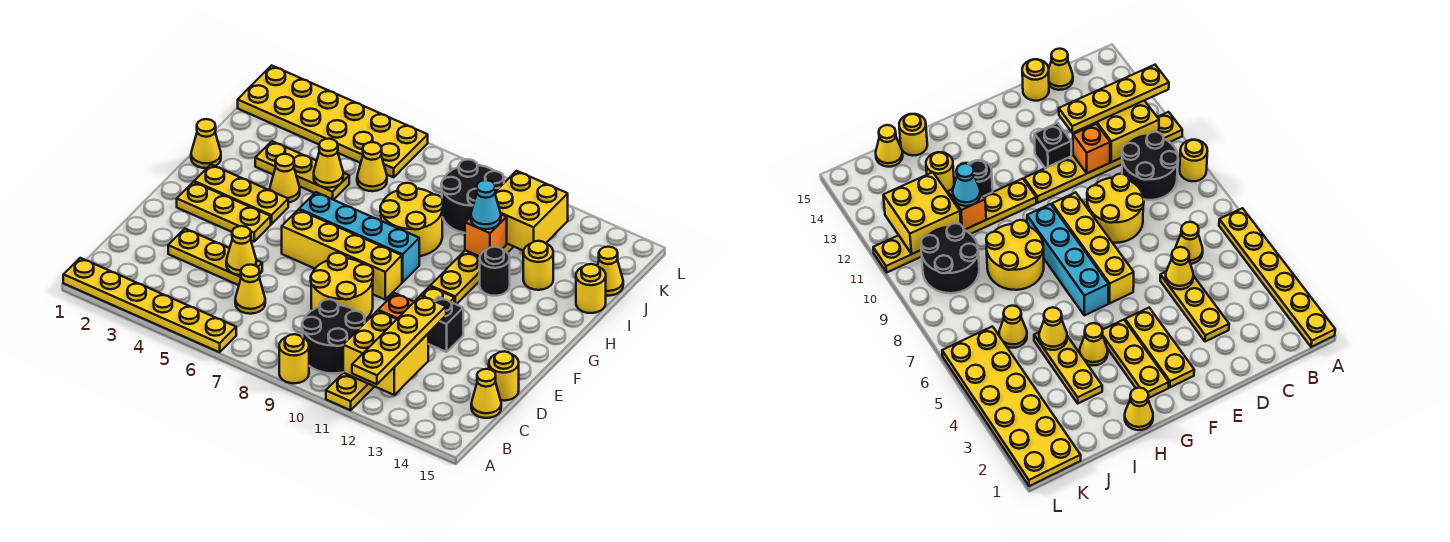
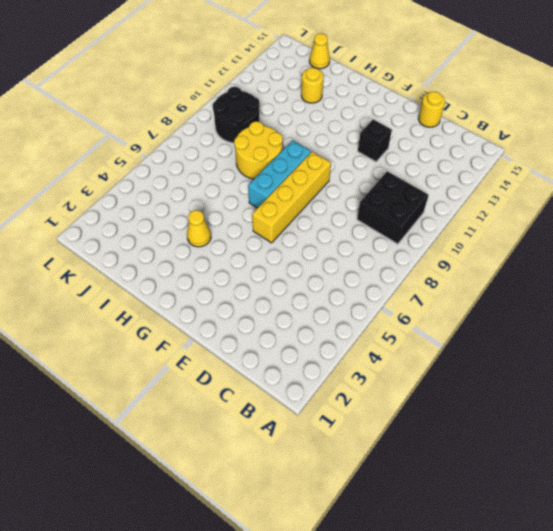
black brick B9:C10 level 1 -> black round brick B9:C10 level 1
cyan brick G7:G9 level 1 -> cyan brick G6:G9 level 1
none -> yellow plate A1:A6 level 1
none -> yellow round brick A9 level 1
none -> yellow plate A11:F11 level 1
none -> yellow cone C6 level 1

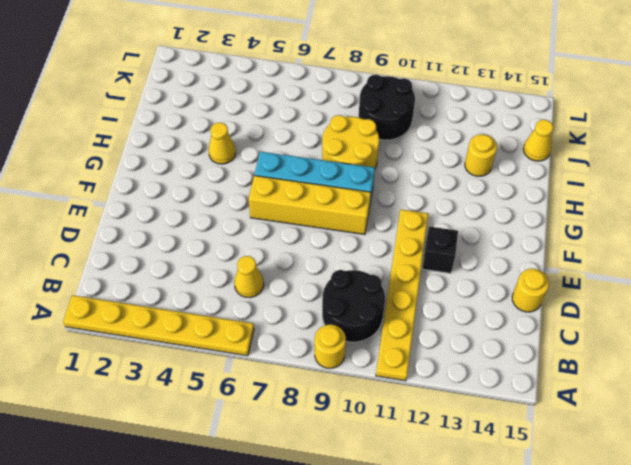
none -> yellow cone C15 level 1
none -> yellow plate D3:D5 level 1
none -> yellow round brick D8:E9 level 1
none -> yellow plate F2:F4 level 1

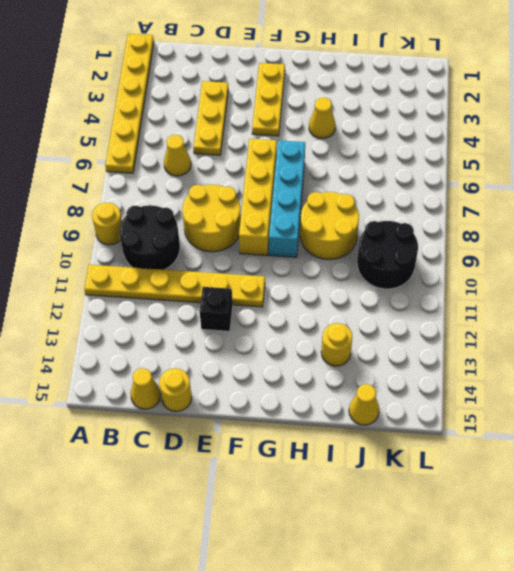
none -> yellow plate G2:G4 level 1
none -> yellow plate G11:L11 level 1
none -> yellow cone H1 level 1
none -> black round brick H12 level 1

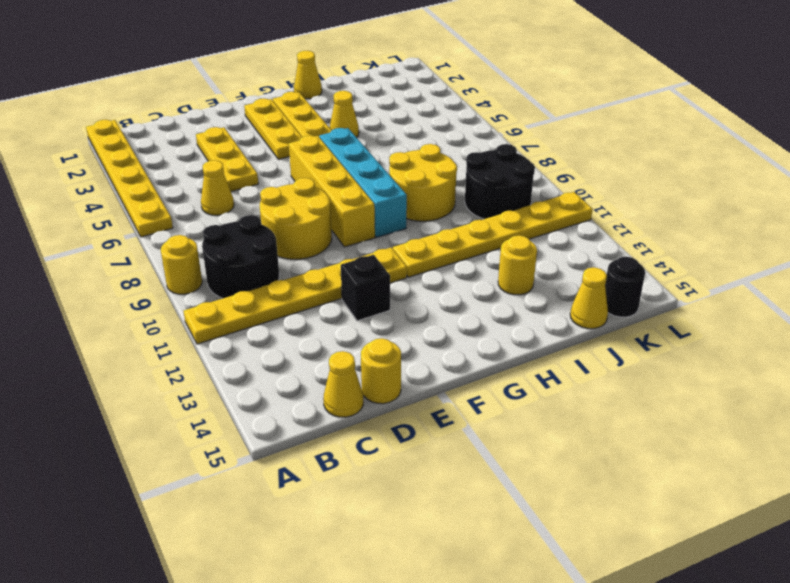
black round brick K15 level 1 -> black round brick H12 level 1
none -> yellow plate I3:I5 level 1
none -> yellow round brick I15 level 1
none -> yellow cone J6 level 1
none -> yellow plate K1:L6 level 1

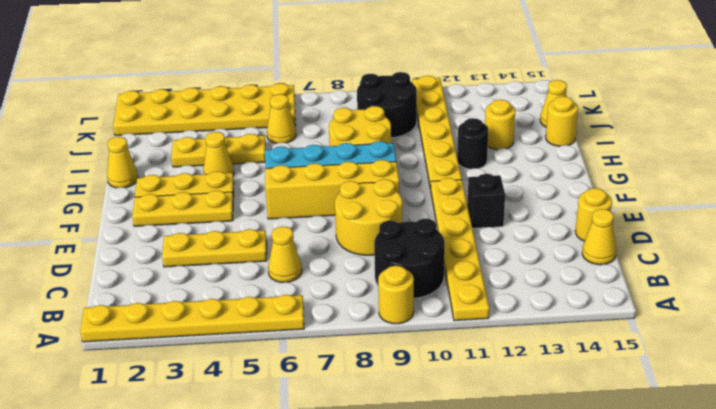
none -> yellow brick B11:C12 level 2
none -> yellow cone D5 level 2
none -> orange brick D11 level 2
none -> yellow cone I5 level 2

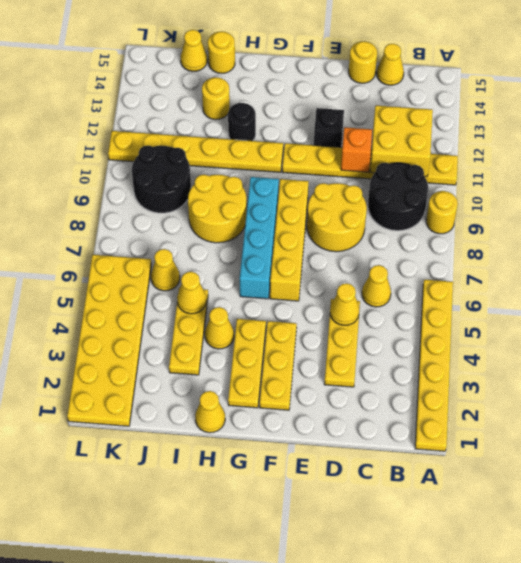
none -> orange brick I11 level 2
none -> yellow brick J11:K12 level 2
none -> yellow plate A12:D12 level 3
none -> cyan cone I11 level 3

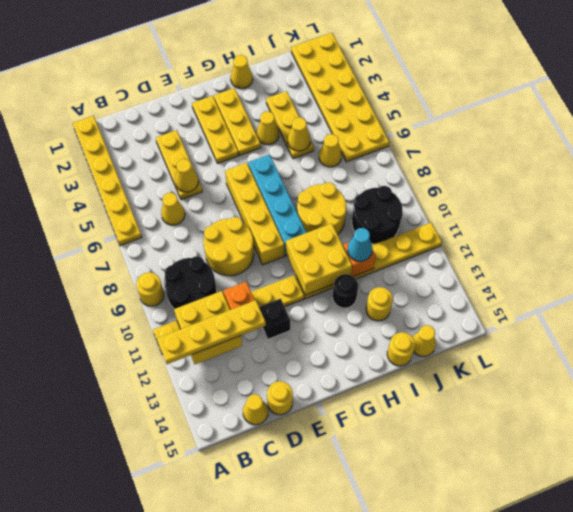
yellow brick G10:H11 level 2 -> yellow brick J11:K12 level 2

